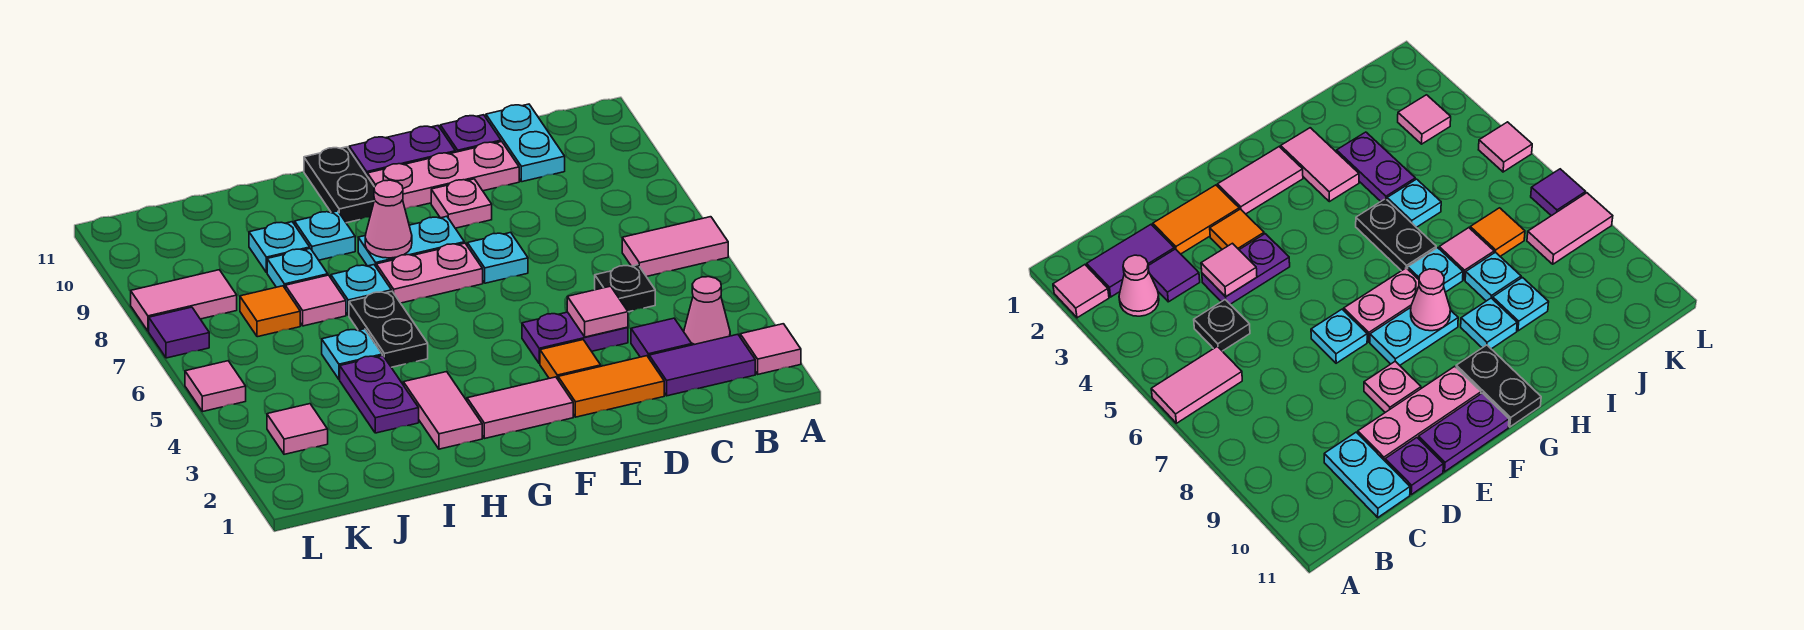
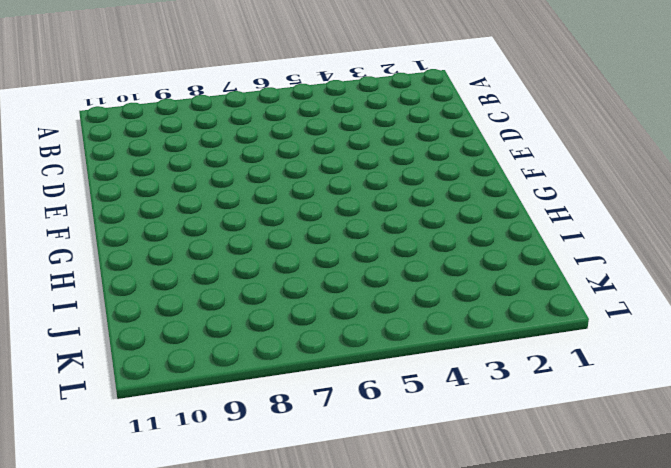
none -> pink tile A2 level 1
none -> pink tile A6:B6 level 1
none -> purple tile B2:C2 level 1
none -> pink cone B3 level 1

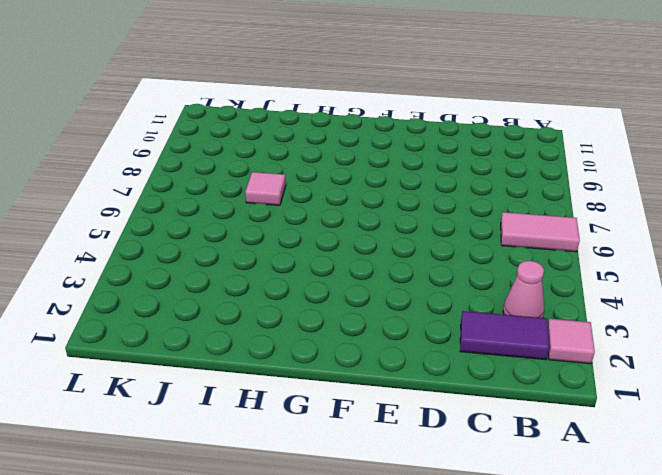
none -> purple tile C3 level 1
none -> black plate C5 level 1
none -> cyan plate C10:C11 level 1
none -> orange tile D2:E2 level 1

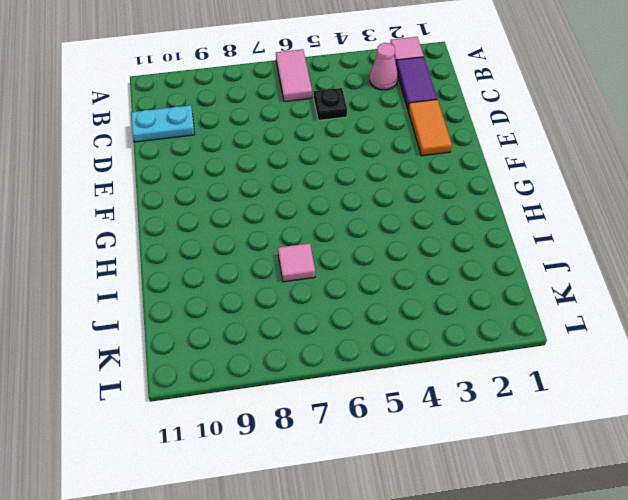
none -> purple tile C3 level 1
none -> purple plate D4:E4 level 1
none -> pink plate D10:F10 level 1
none -> purple plate D11 level 1

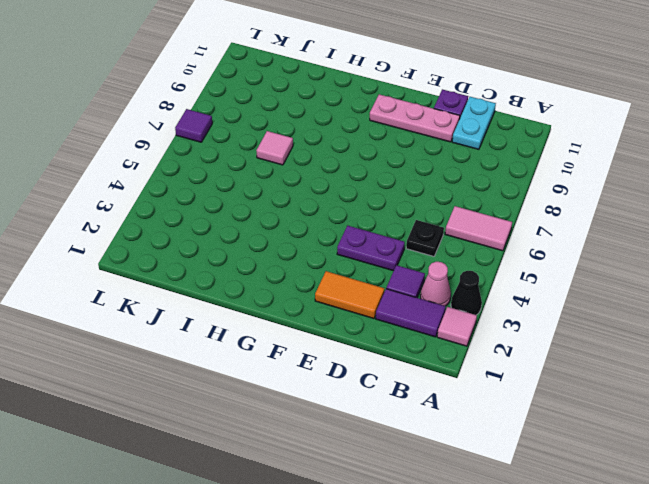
black cone A3 level 1 -> none
none -> orange tile E3 level 1
none -> cyan plate E7 level 1
none -> pink plate E9 level 1
none -> purple plate E11:F11 level 1

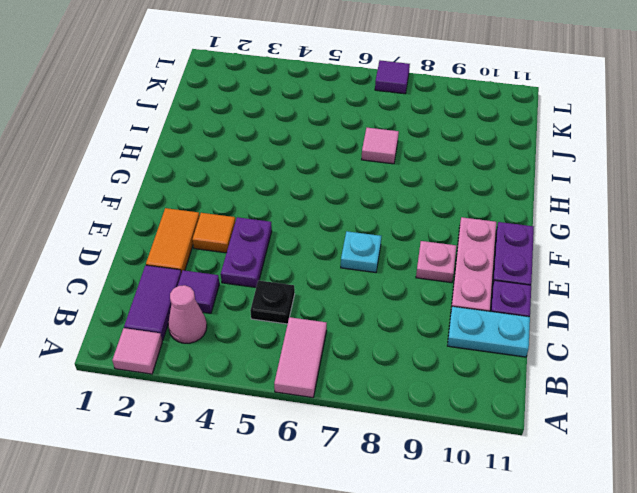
none -> pink tile F2:G2 level 1
none -> pink plate F7:G7 level 1
none -> cyan plate F8:G8 level 1
none -> black plate G10:G11 level 1

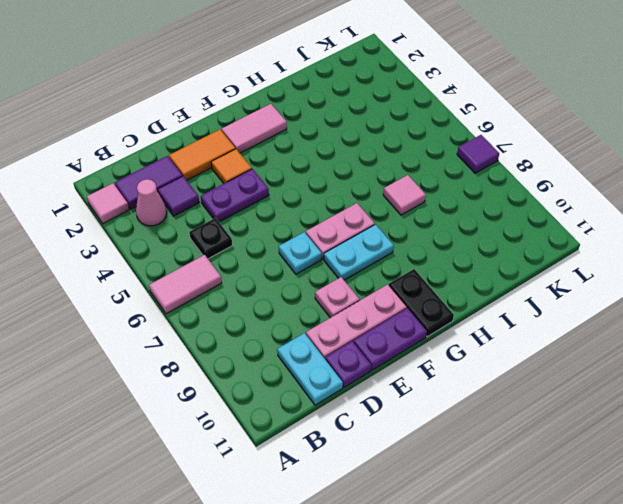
none -> pink tile H2:H3 level 1
none -> black plate H5:H6 level 1
none -> cyan plate H7 level 1
none -> cyan plate H9 level 1

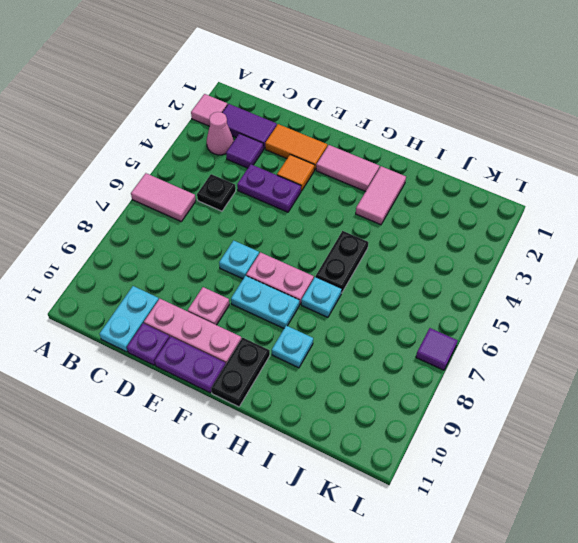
none -> purple plate I3:I4 level 1
none -> cyan plate I5 level 1
none -> pink tile I7 level 1
none -> cyan plate I8 level 1

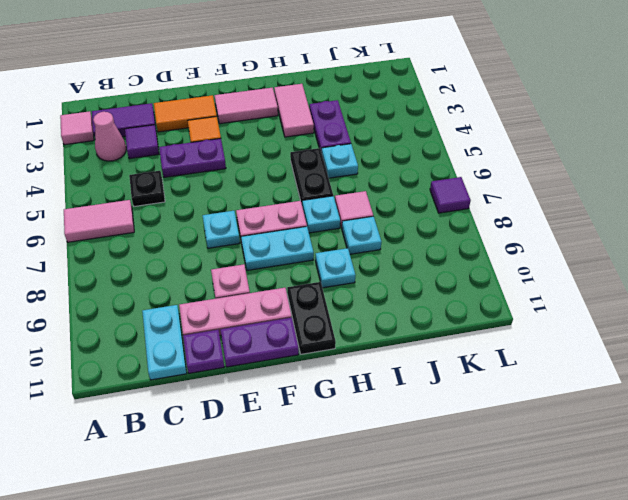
none -> cyan plate I9 level 1
none -> orange tile J7 level 1
none -> pink tile K3 level 1
none -> pink tile K8:L8 level 1

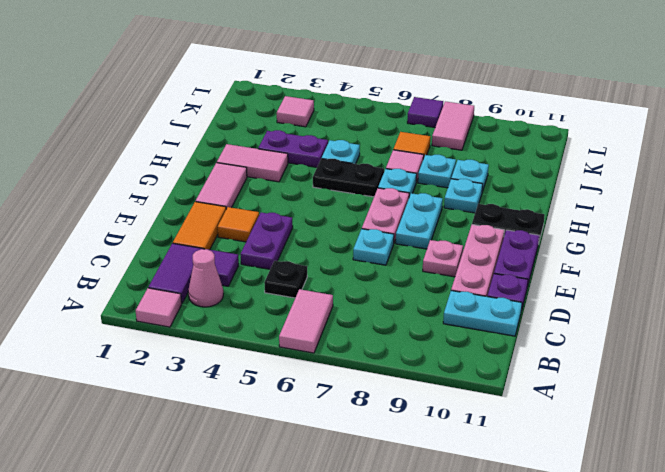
none -> pink tile L5 level 1
none -> pink tile D4 level 2
none -> pink cone G8 level 2

